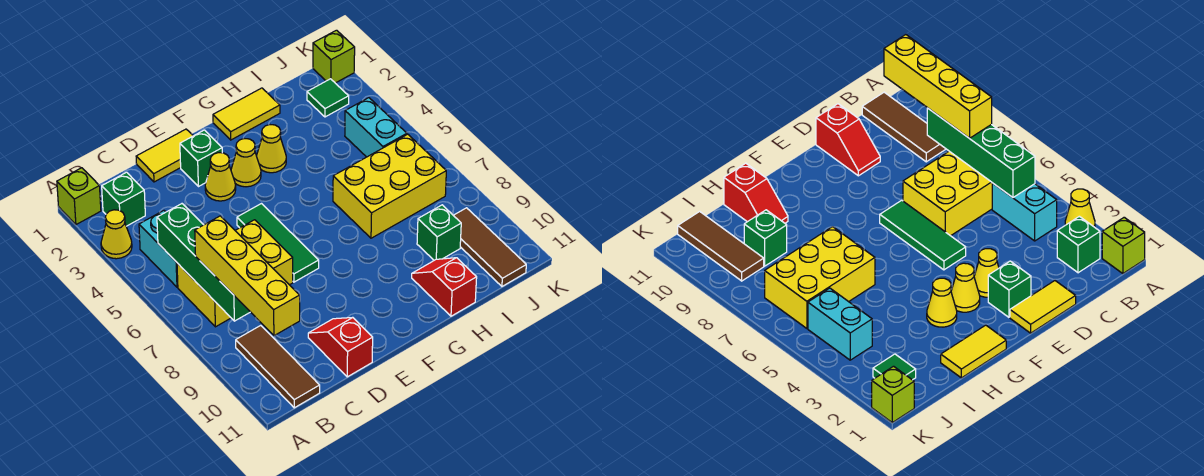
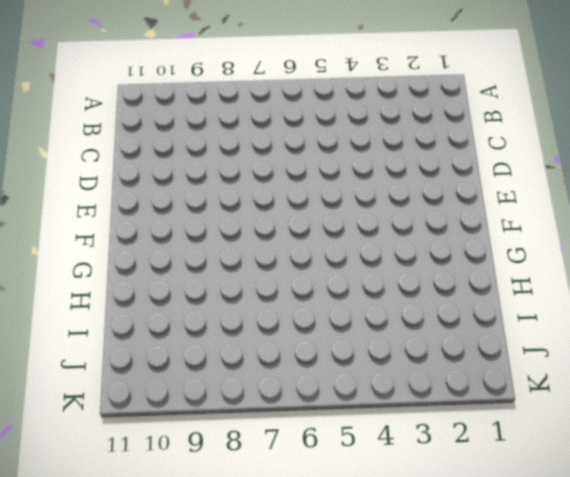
none -> lime brick A1 level 1
none -> yellow cone A3 level 1
none -> green brick B2 level 1

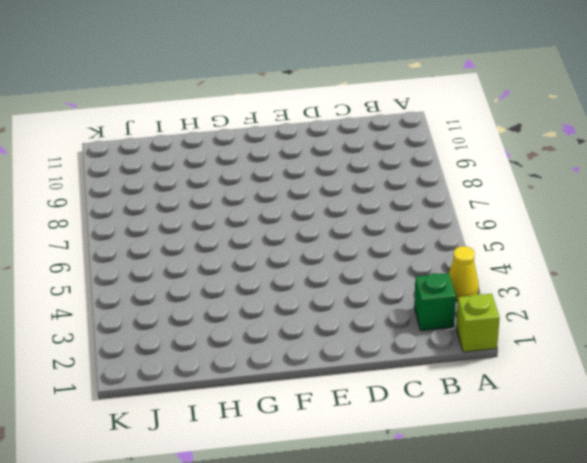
none -> cyan brick B4:B5 level 1
none -> yellow brick B6:D7 level 1
none -> brown tile B9:B11 level 1

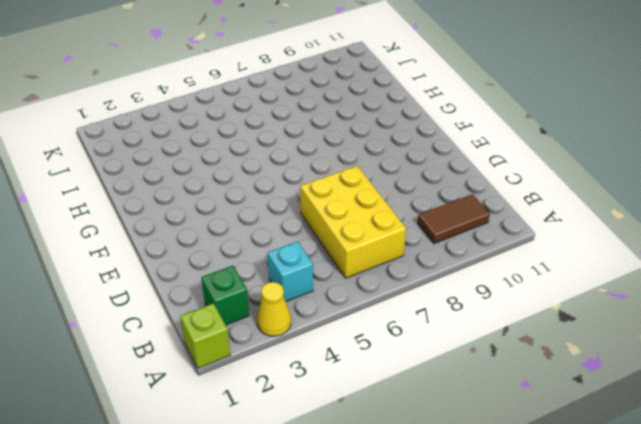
cyan brick B4 level 1 -> cyan brick B4:B5 level 1
brown tile B9:B10 level 1 -> brown tile B9:B11 level 1
none -> yellow tile D1:E1 level 1
none -> red slope D10:D11 level 1 top 11
none -> green brick E2 level 1

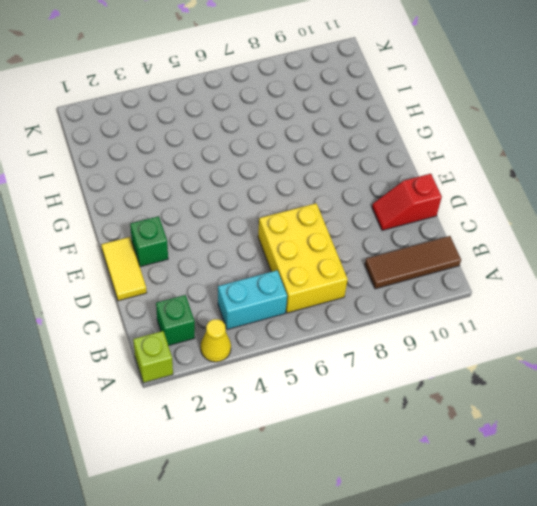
none -> yellow cone E3 level 1
none -> green tile E5:E7 level 1
none -> yellow cone F3 level 1

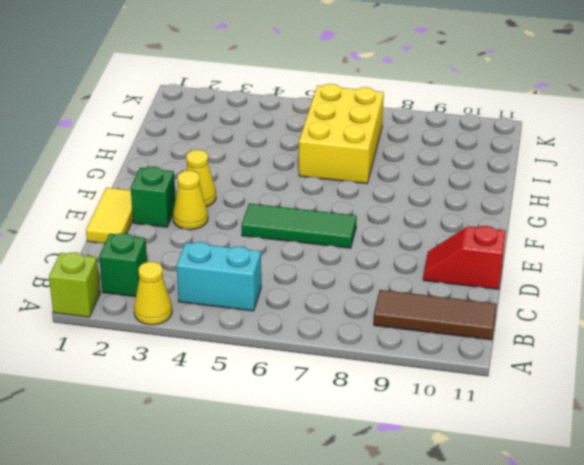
none -> yellow brick B6:D7 level 1
none -> yellow tile G1:H1 level 1
none -> yellow cone G3 level 1

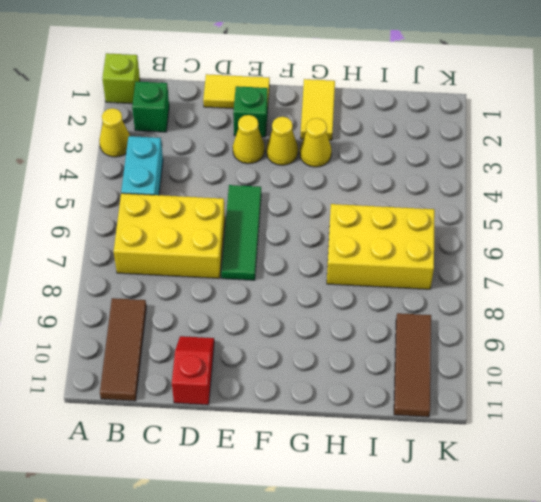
yellow tile G1:G2 level 1 -> yellow tile G1:H1 level 1
none -> red slope H10:H11 level 1 top 11
none -> green brick I9 level 1
none -> green tile J2 level 1

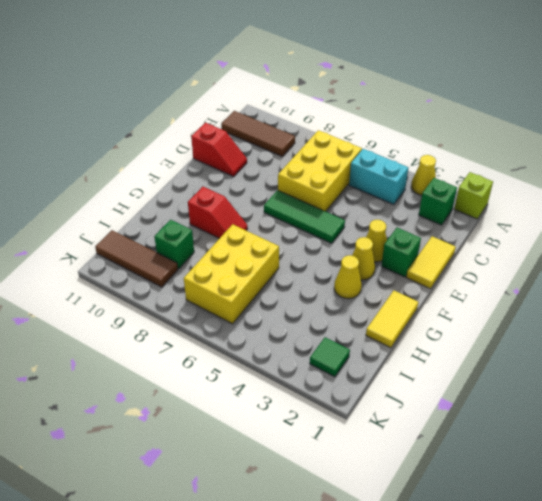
red slope G8:G9 level 1 top 9 -> red slope H10:H11 level 1 top 11
none -> cyan brick J4:J5 level 1
none -> lime brick K1 level 1
none -> green brick B5:B8 level 2

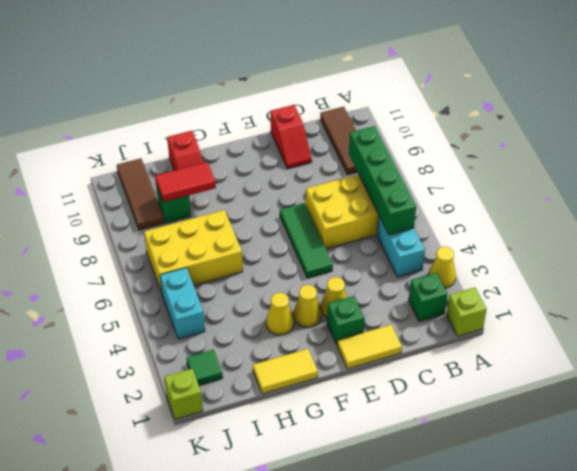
red tile H9:I9 level 2 -> none
none -> yellow brick B7:B10 level 3

